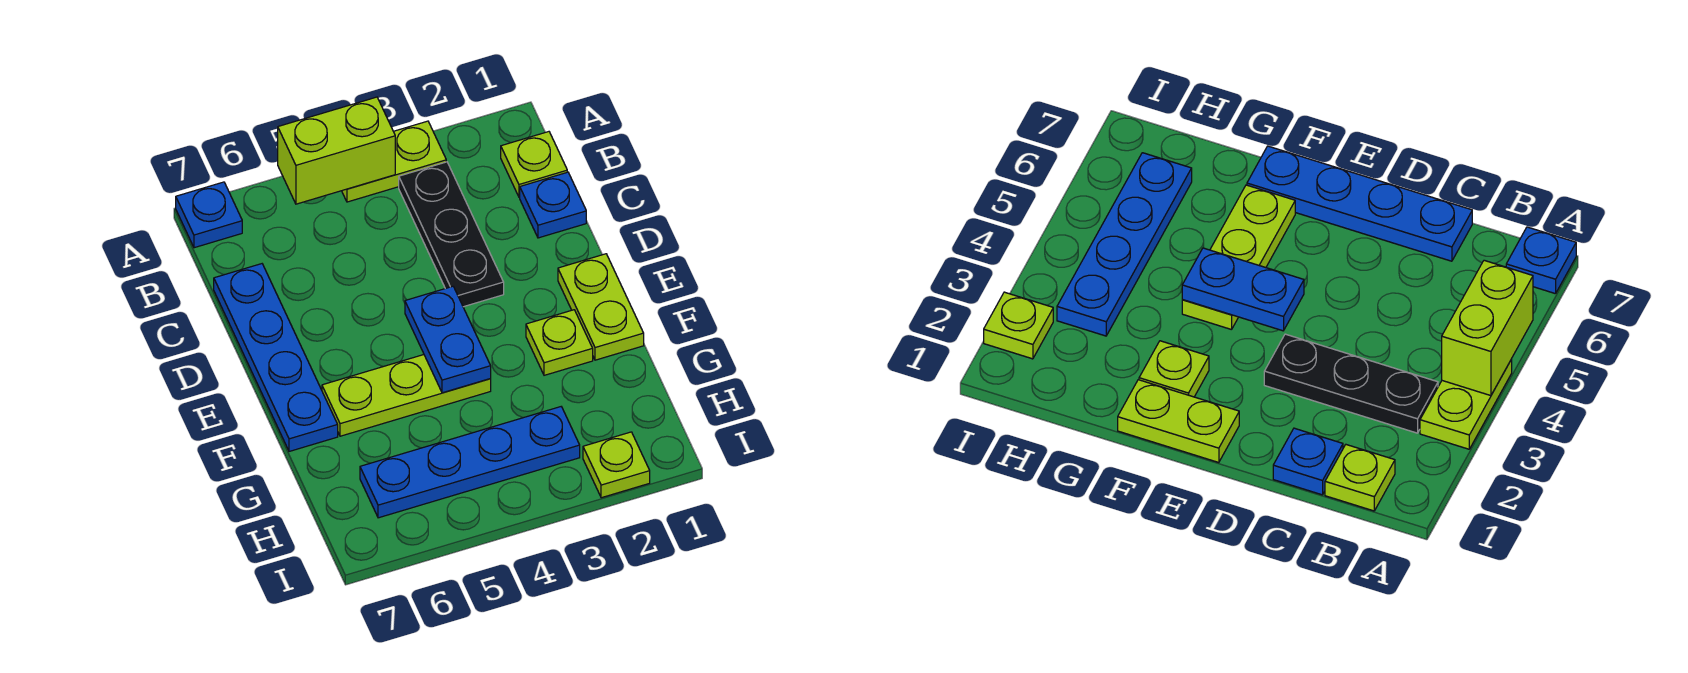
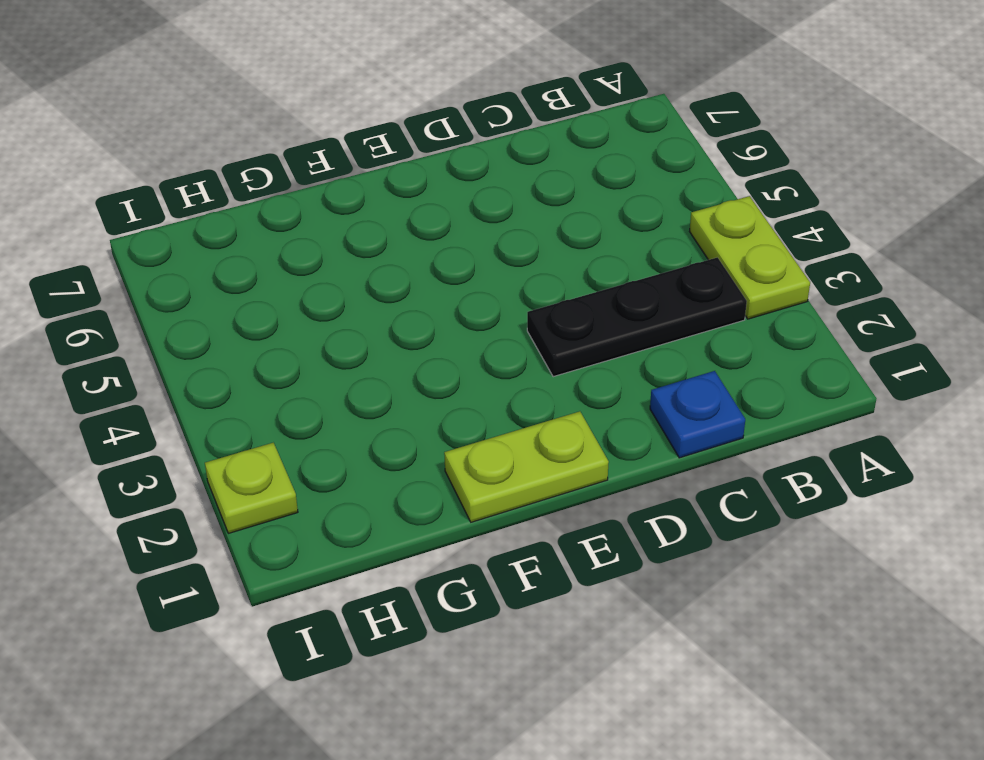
none -> blue plate A7 level 1
none -> lime plate B1 level 1
none -> blue plate C7:F7 level 1

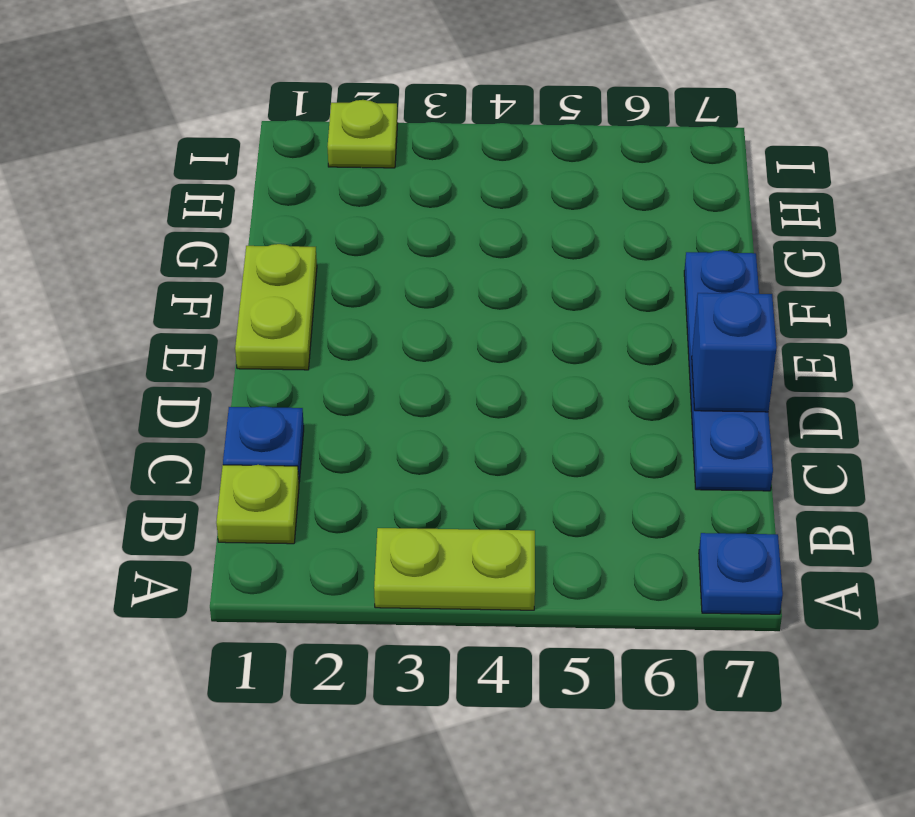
blue brick D7 level 2 -> none
none -> black plate B3:D3 level 1
none -> lime plate F2 level 1
none -> lime plate F4:F6 level 1

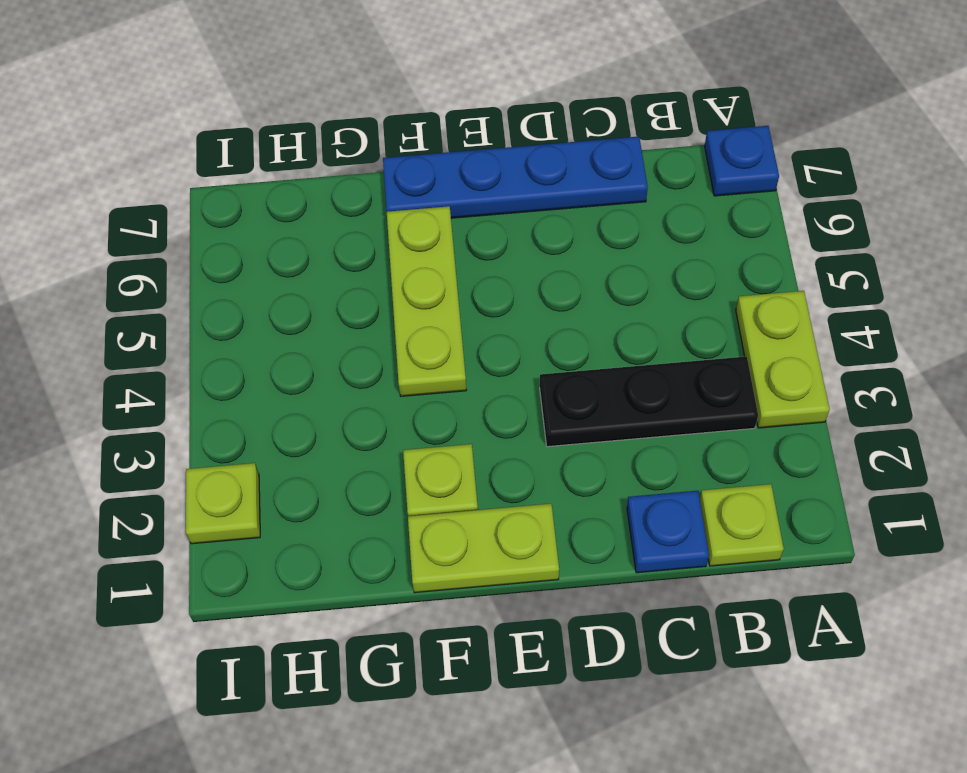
none -> blue plate H3:H6 level 1
none -> lime brick A4:A5 level 2
none -> blue plate E4:F4 level 2

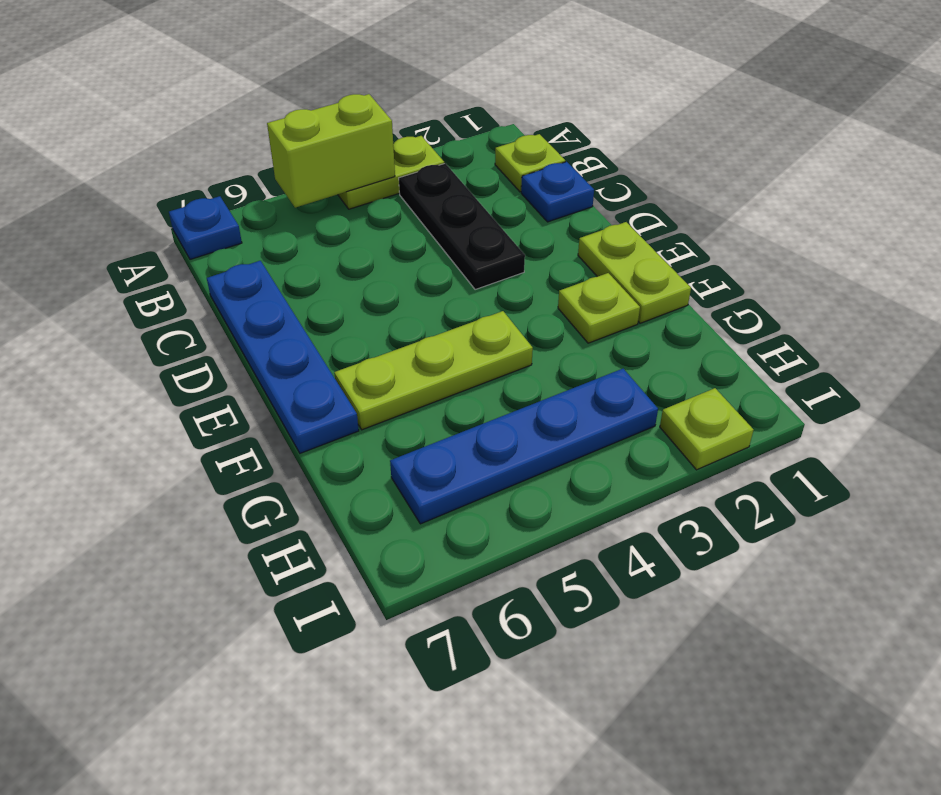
none -> blue plate E4:F4 level 2

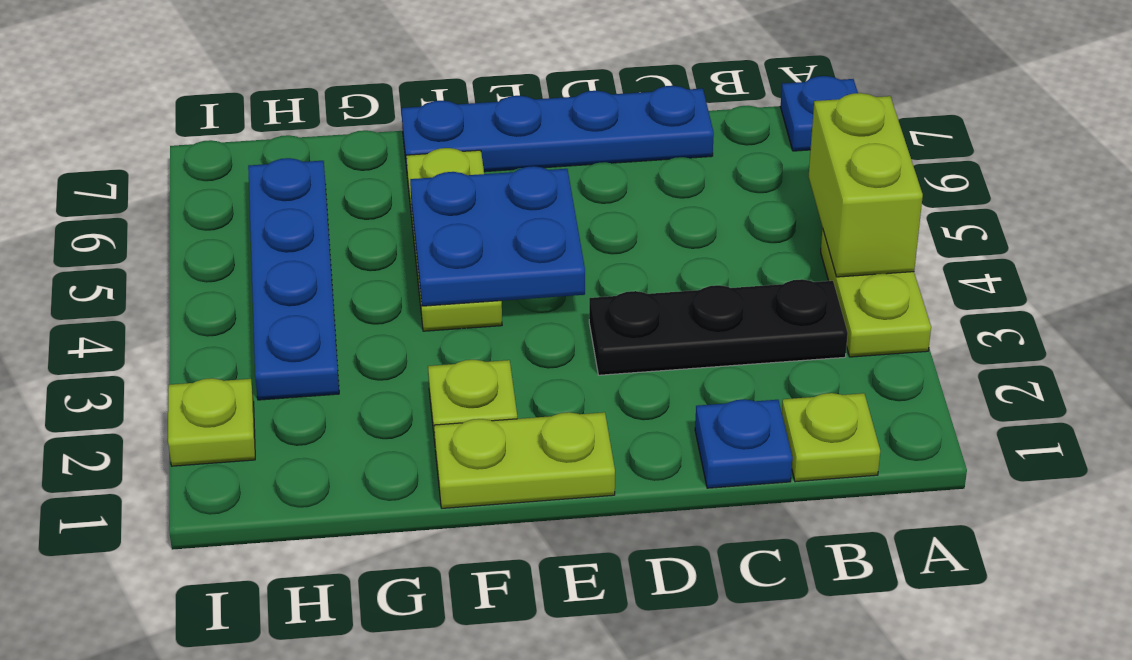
blue plate E4:F5 level 2 -> blue plate E4:F4 level 2

